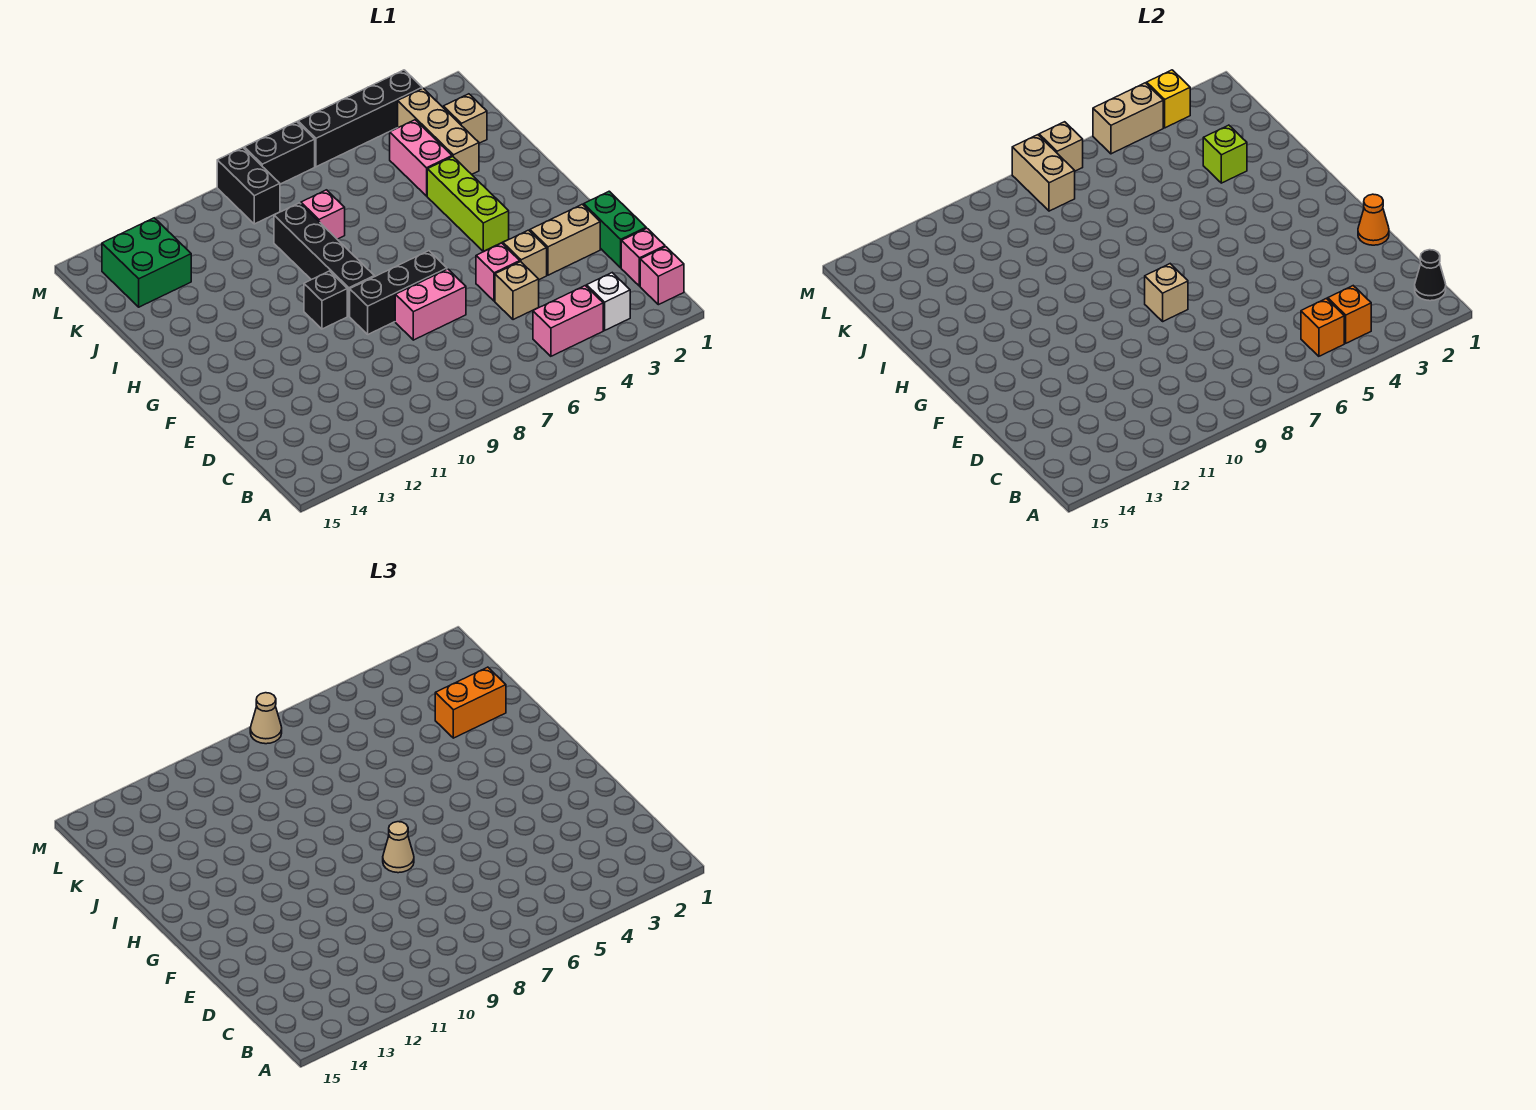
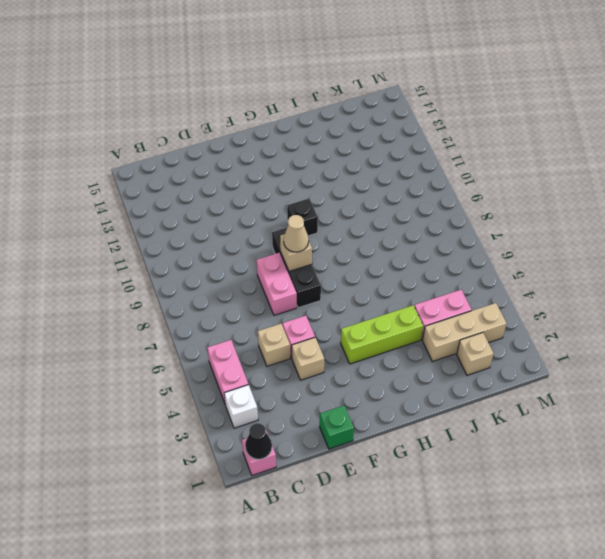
green brick E1 level 1 -> green brick D1:E1 level 1
none -> pink brick C1 level 1
none -> tan brick E2:E3 level 1
none -> black brick G9:J9 level 1
none -> pink brick J8 level 1

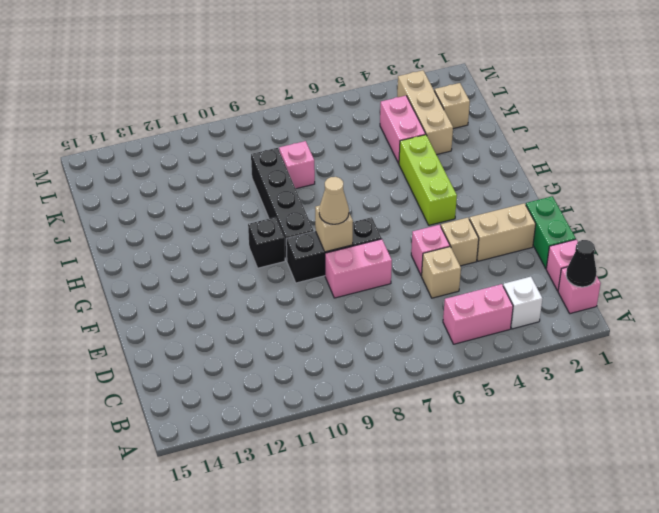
none -> green brick K13:L14 level 1
none -> black brick L9:M9 level 1
none -> black brick M3:M6 level 1
none -> black brick M7:M8 level 1

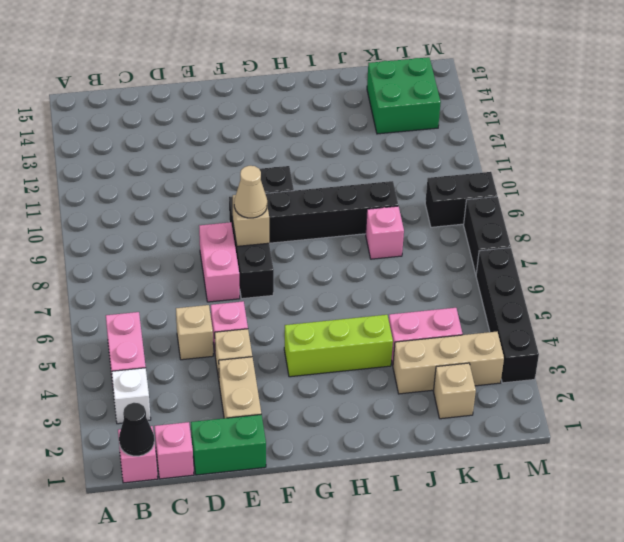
none -> orange brick B4 level 2
none -> orange brick B5 level 2
none -> orange cone E1 level 2
none -> lime brick J3 level 2

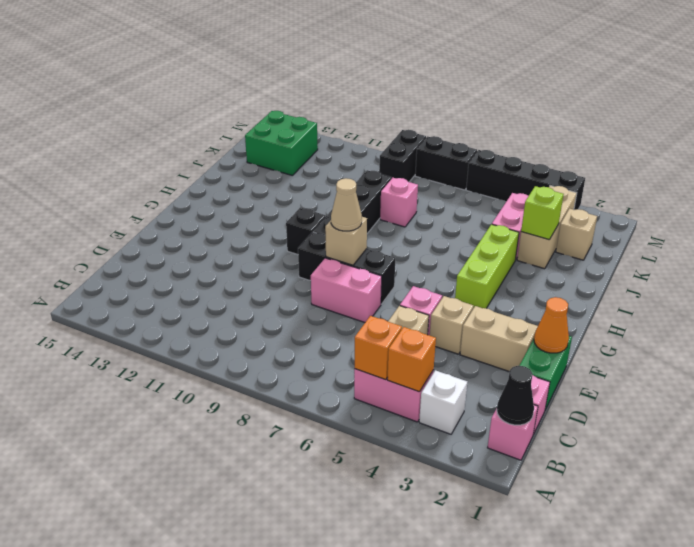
none -> tan brick L8:M8 level 2
none -> yellow brick M3 level 2
none -> tan brick M4:M5 level 2
none -> tan brick M7 level 2

